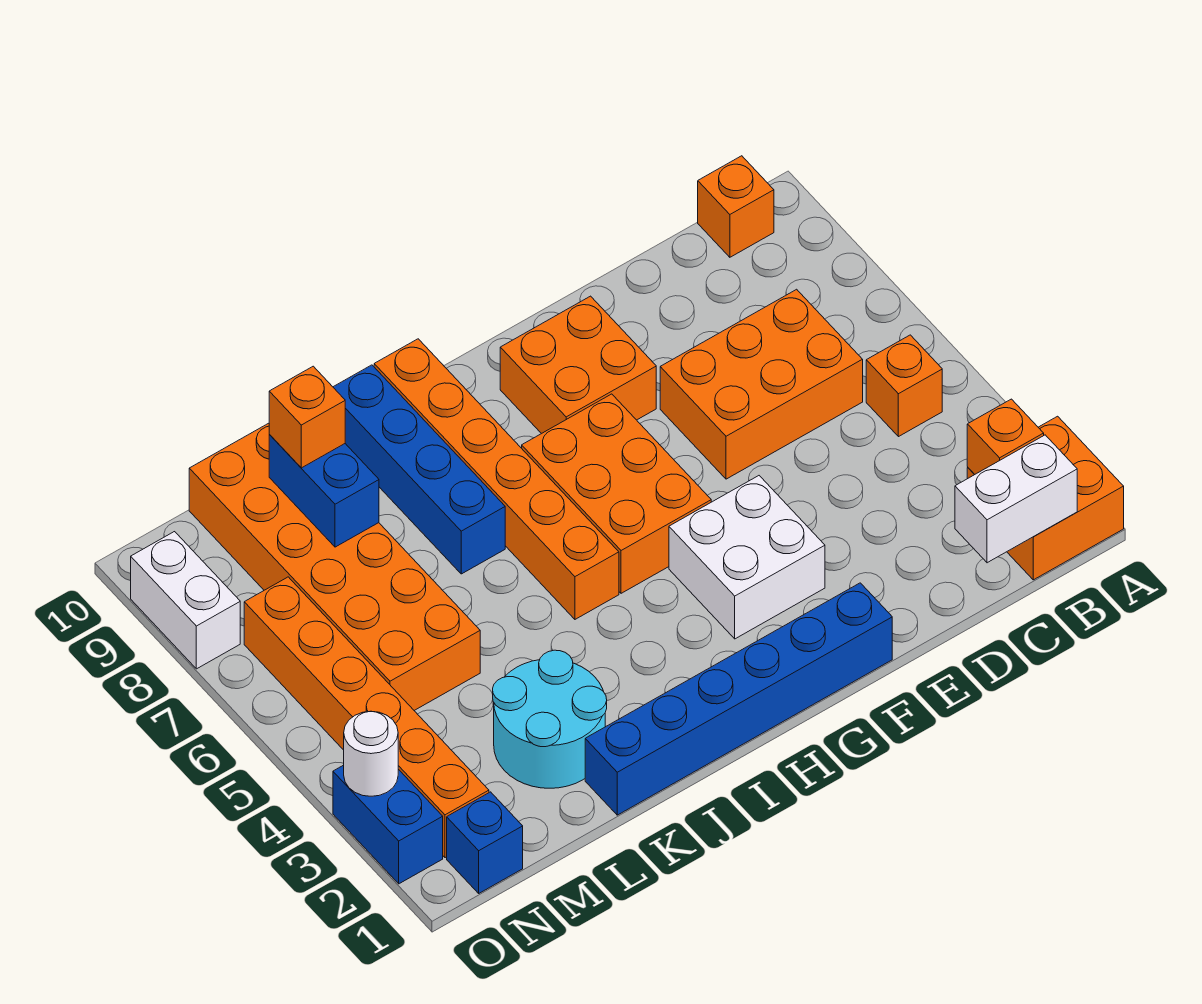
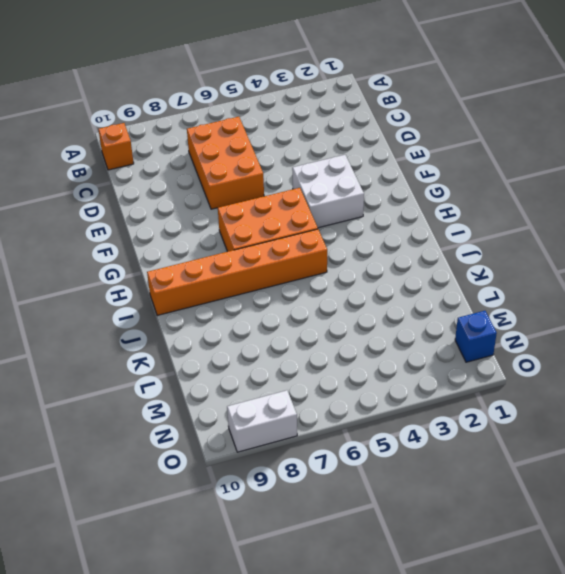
none -> orange brick A1:B2 level 1
none -> orange brick B5 level 1
none -> blue brick F1:K1 level 1

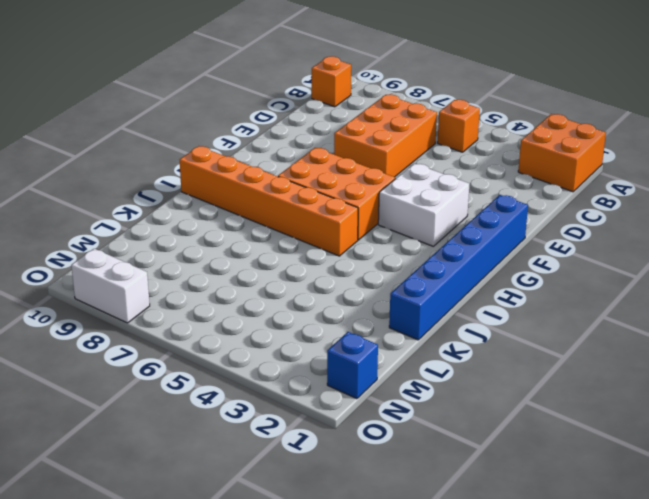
none -> orange brick F8:G9 level 1
none -> blue brick J7:J10 level 1
none -> cyan round brick K2:L3 level 1

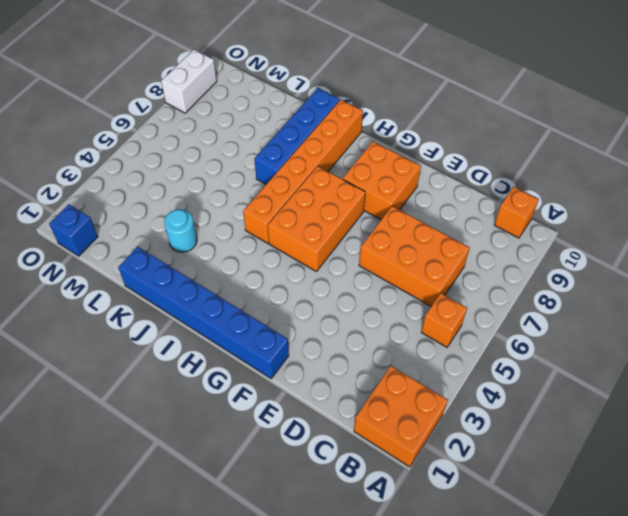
cyan round brick K3 level 1 -> cyan round brick K2:L3 level 1
none -> white brick F3:G4 level 1
none -> orange brick L5:M10 level 1
none -> orange brick N2:N7 level 1

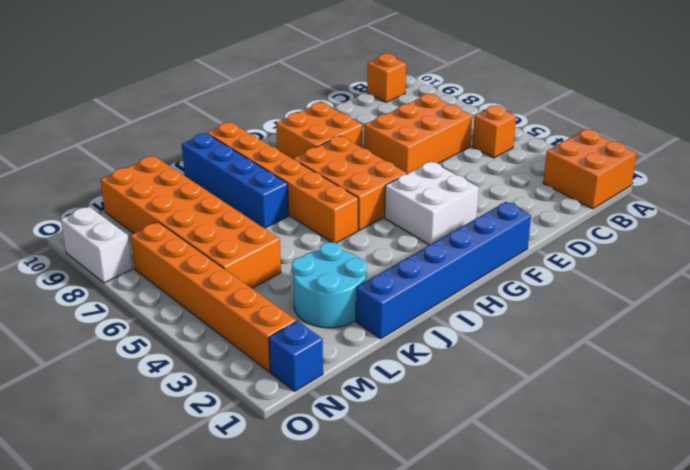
none -> blue brick O2:O3 level 1
none -> white brick B1:C1 level 2
none -> orange brick B2 level 2

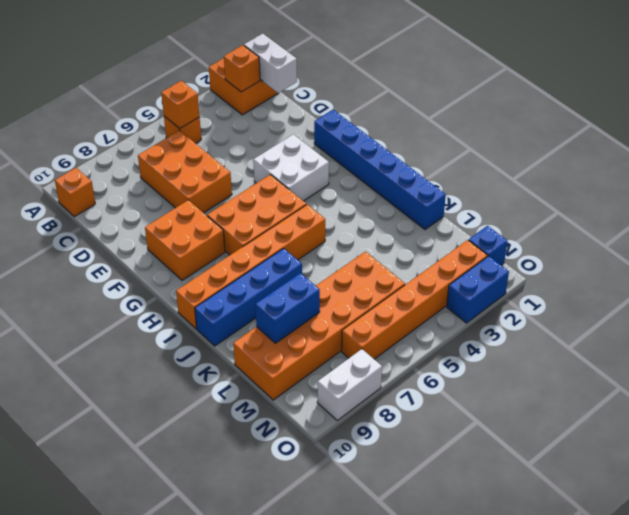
orange brick B5 level 2 -> orange brick L9 level 3
none -> cyan round brick K2:L3 level 1
none -> white round brick O3 level 2

